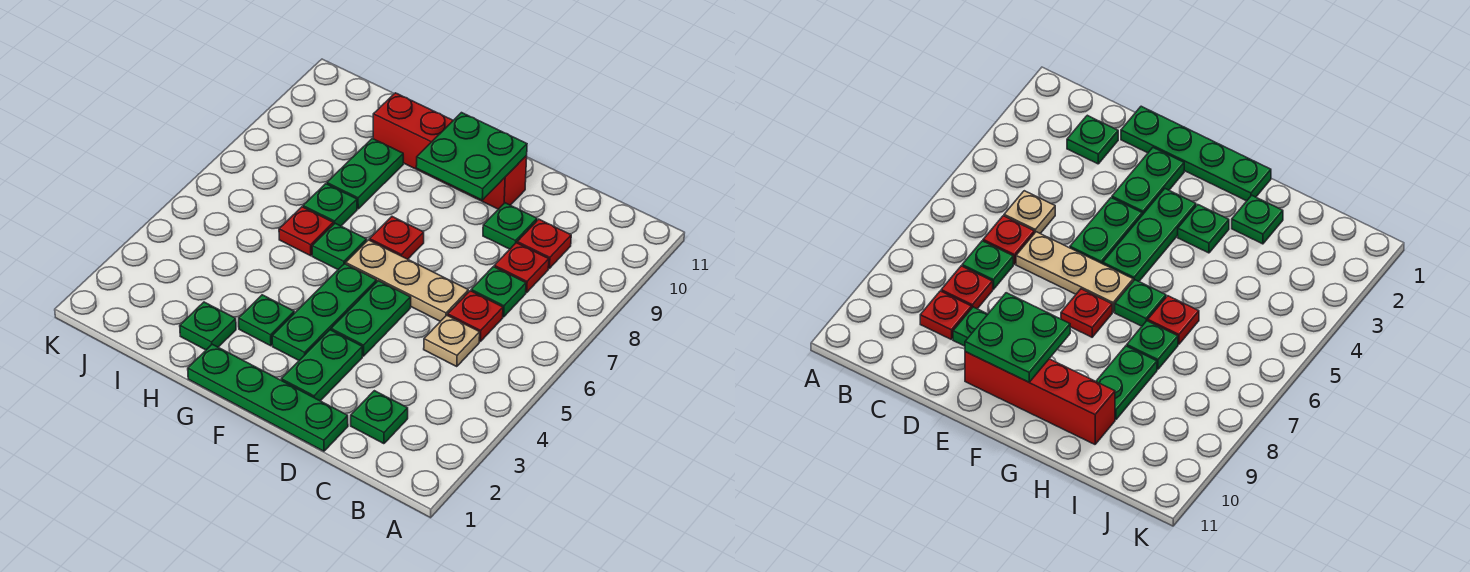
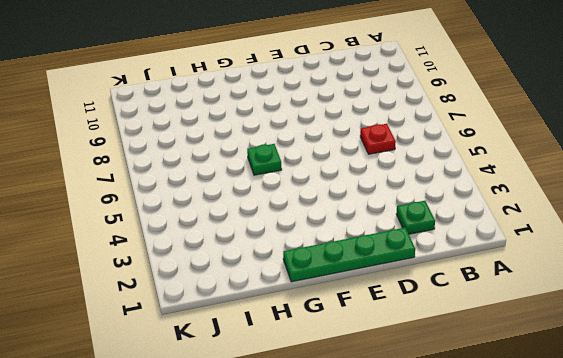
none -> tan plate C5 level 1
none -> green plate C7 level 1
none -> red plate C8 level 1

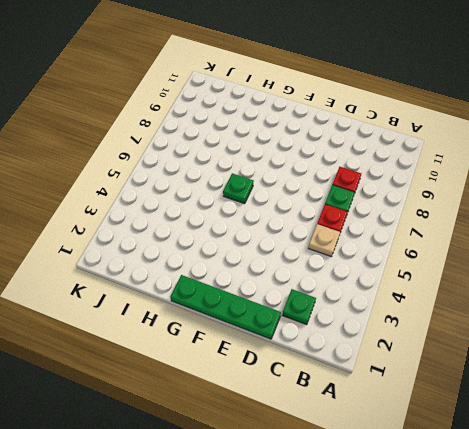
none -> red plate C9 level 1
none -> tan plate D6:F6 level 1
none -> green plate D9 level 1

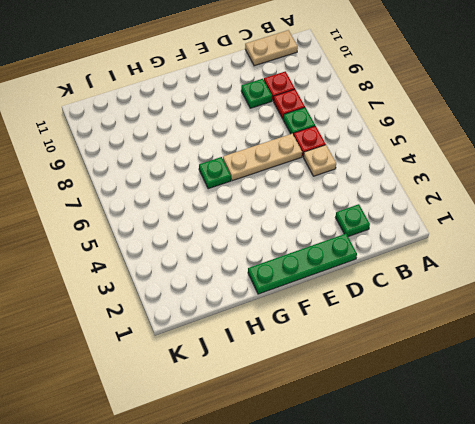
tan plate B11:C11 level 1 -> none
none -> green plate E2:E3 level 1
none -> green plate E4:E5 level 1
none -> red brick E10:H10 level 1

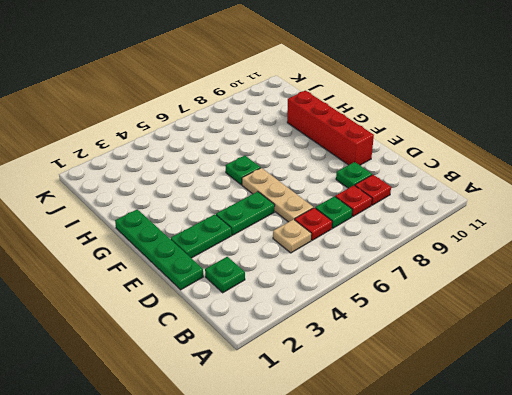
none -> green plate F3:F5 level 1
none -> red plate F7 level 1
none -> green plate G3 level 1

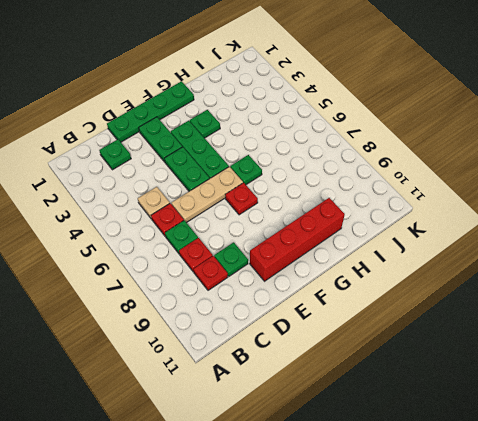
none -> green plate H2 level 1
none -> red plate H6 level 1
none -> green plate H7 level 1

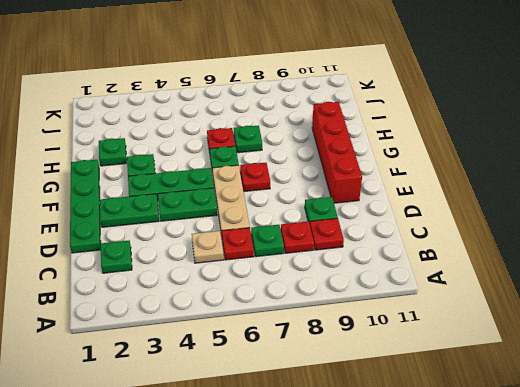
none -> green plate H8:H9 level 1
none -> green plate E9:F10 level 2

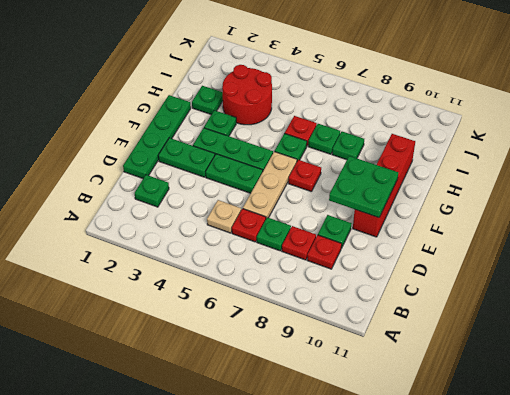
red round brick H3:I4 level 1 -> none
green plate H8 level 1 -> green plate H8:H9 level 1

